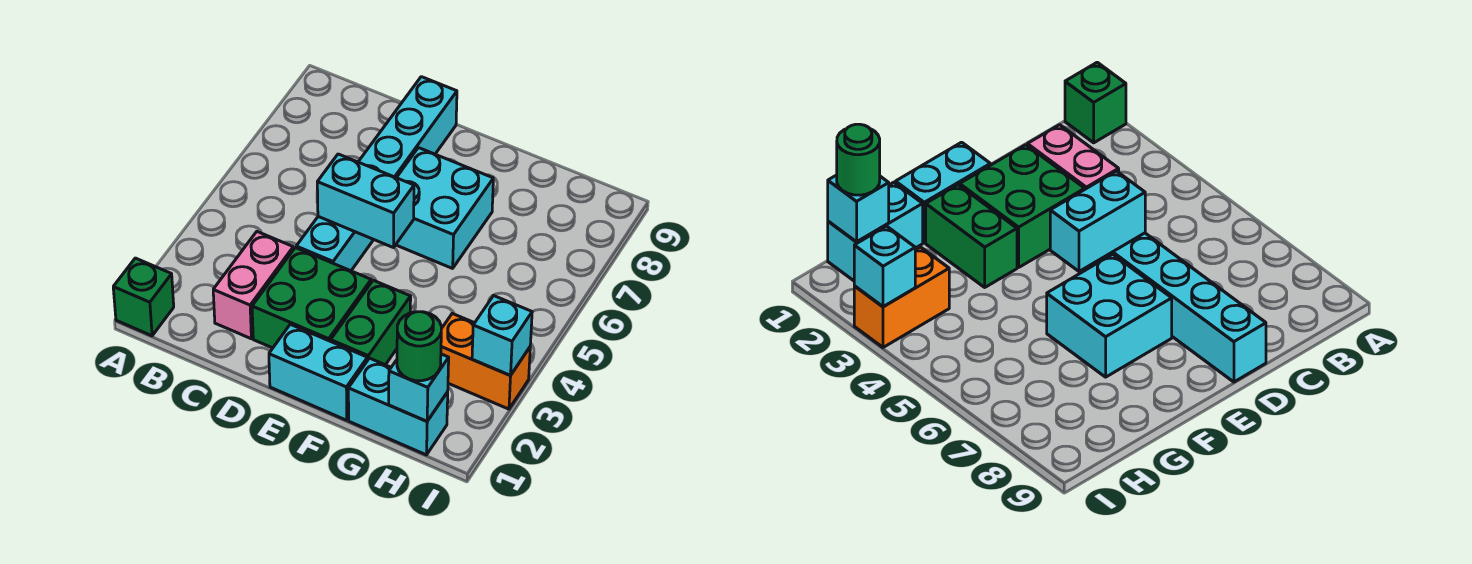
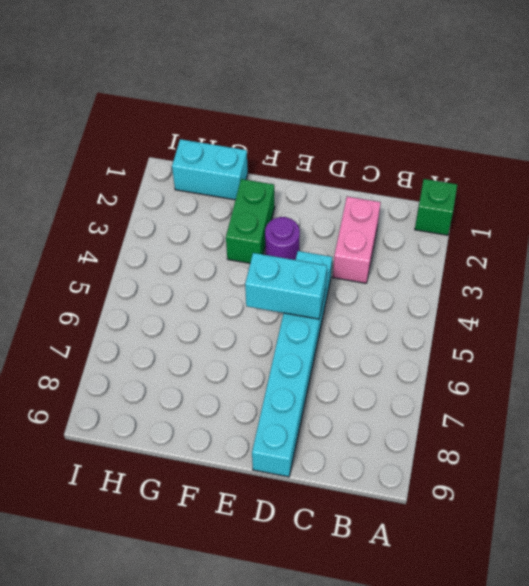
purple round brick E3 level 1 -> green brick D2:E3 level 1
none -> cyan brick E1:F1 level 1
none -> cyan brick E6:F7 level 1
none -> orange brick H3:I3 level 1

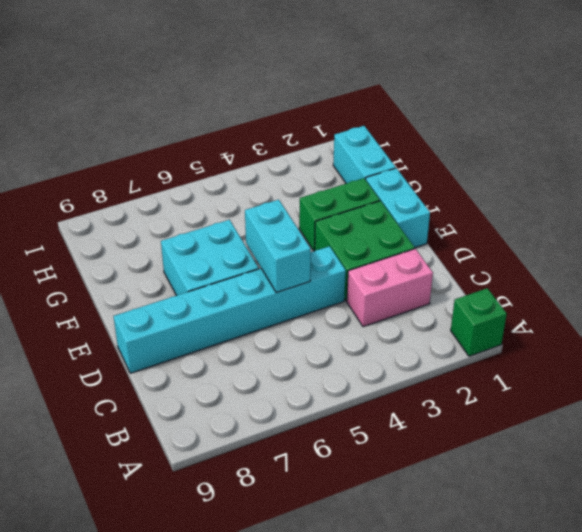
none -> orange brick H3:I3 level 1
none -> cyan brick H1 level 2
none -> cyan brick I3 level 2

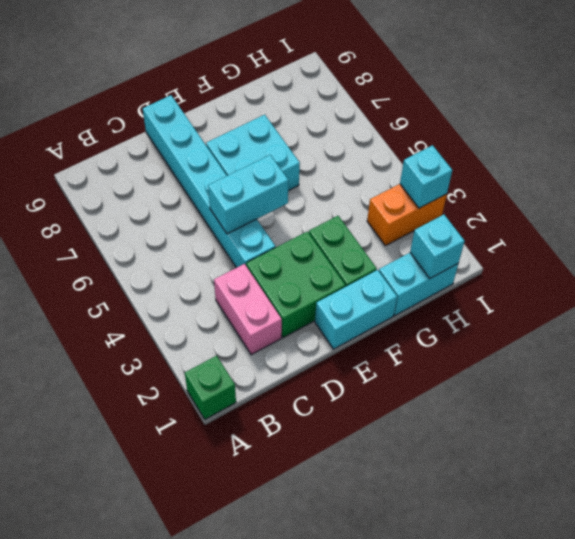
none -> green round brick H1 level 3

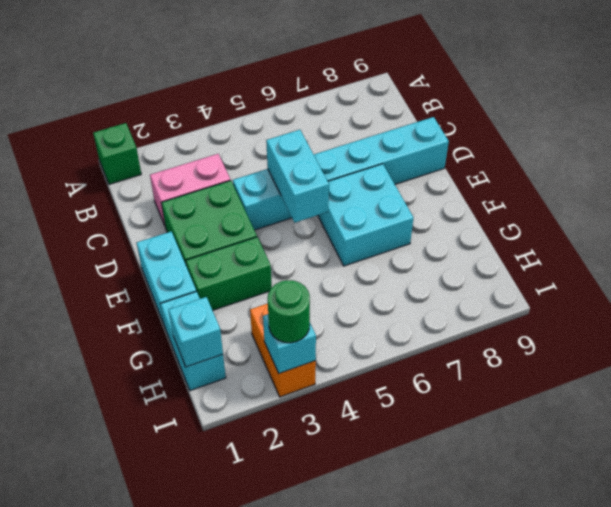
green round brick I3 level 3 -> green round brick H1 level 3

